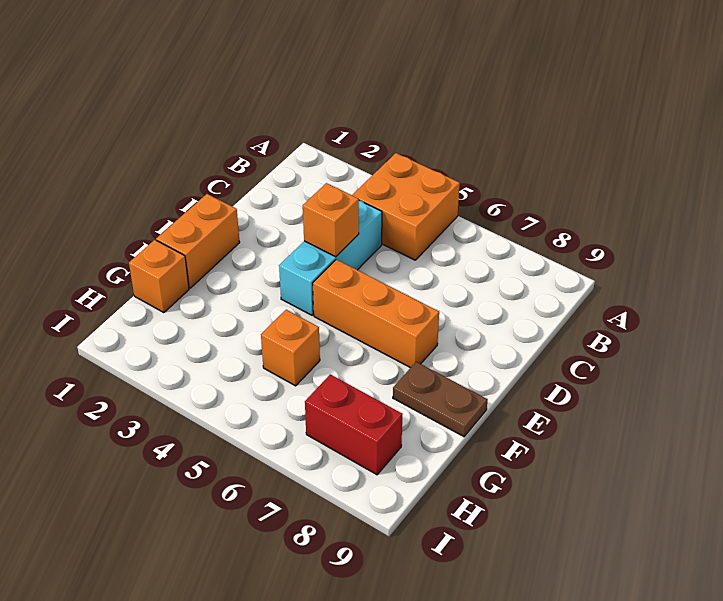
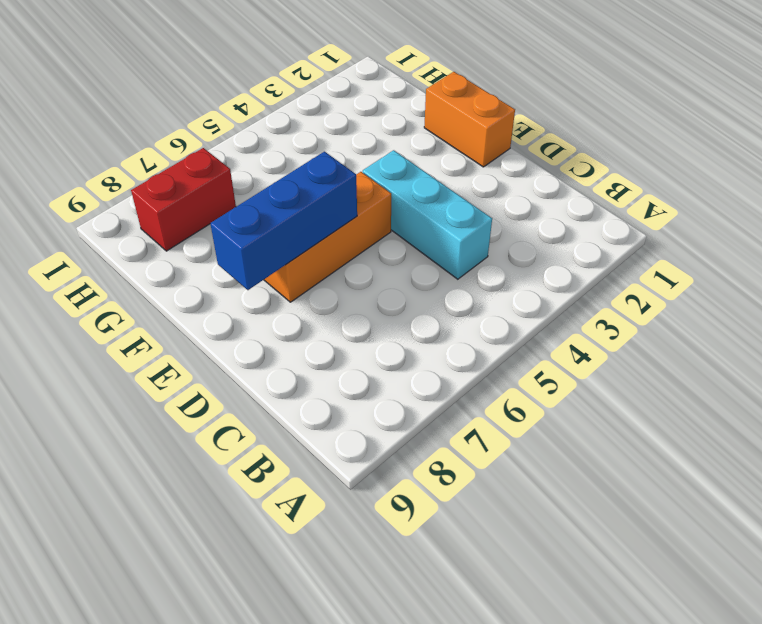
blue brick E6:E8 level 2 -> none
none -> orange brick A4:B5 level 1
none -> brown plate F8:F9 level 1

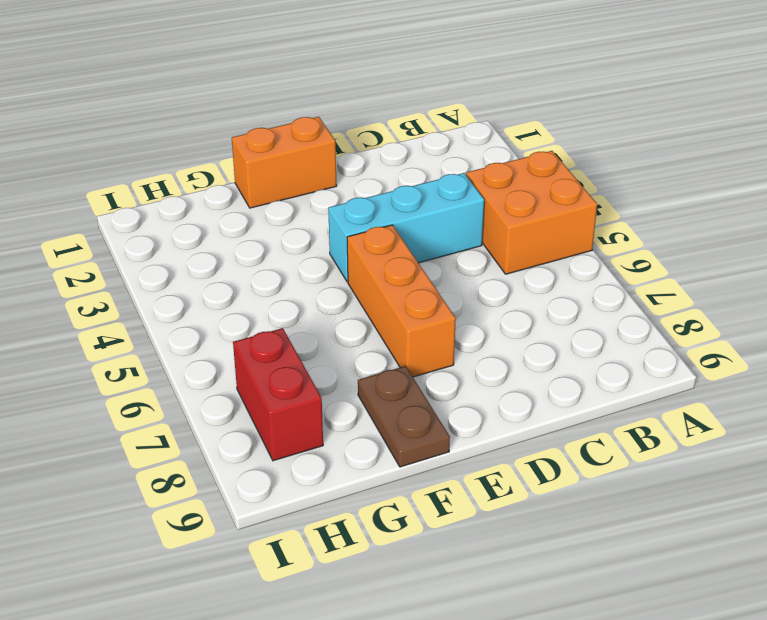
none -> orange brick G1 level 1
none -> orange brick G5 level 1

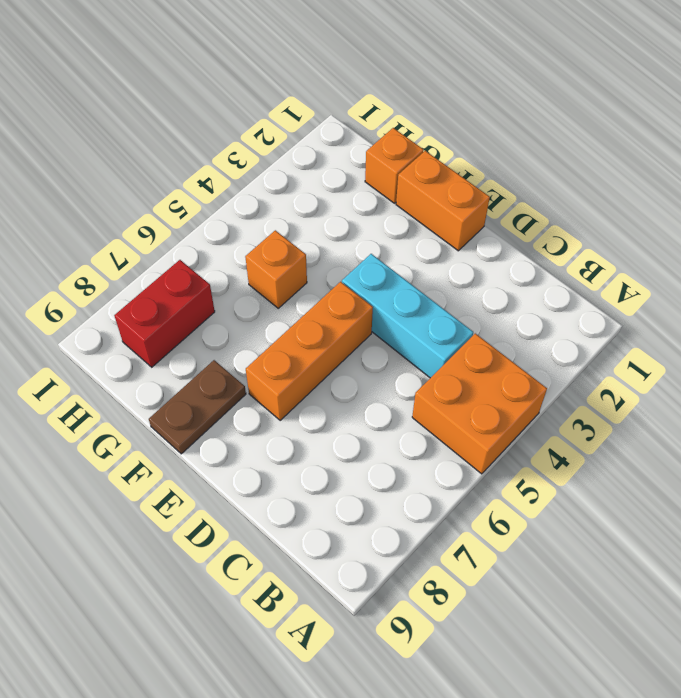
none -> orange brick D4 level 2

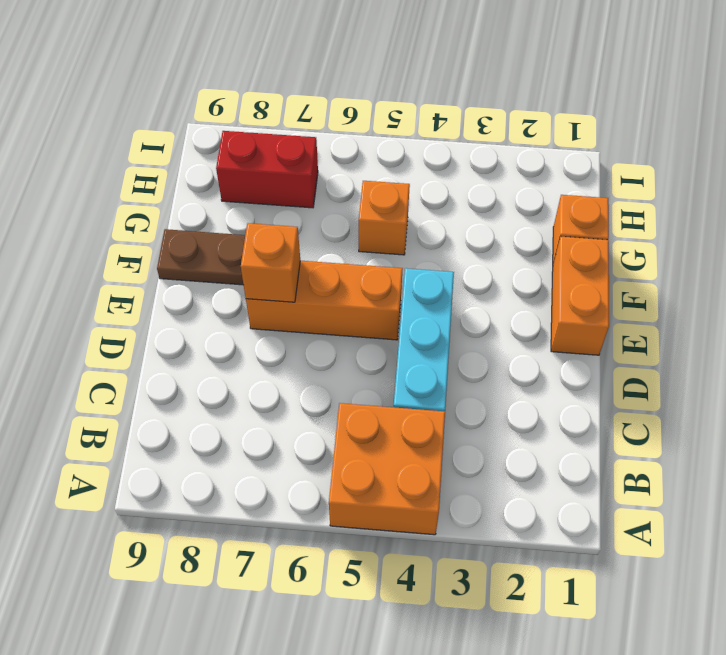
orange brick E7 level 2 -> orange brick D4 level 2

